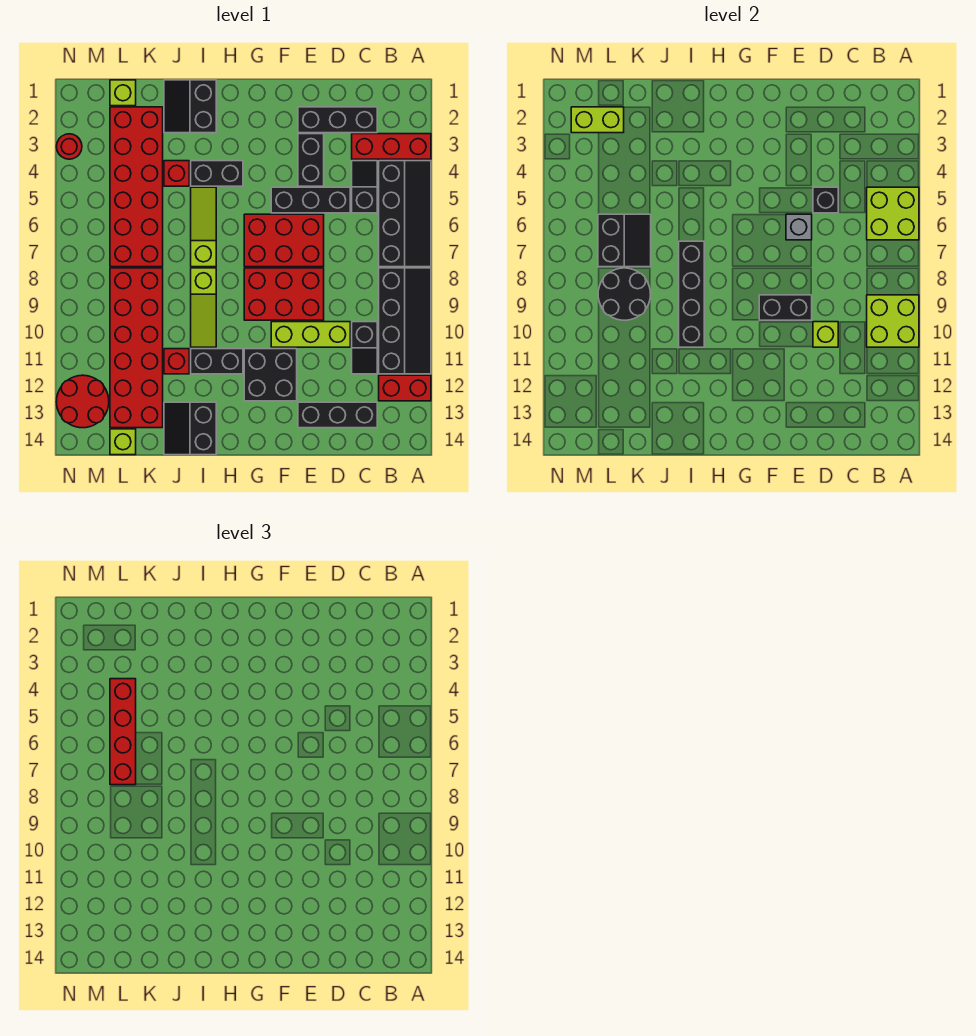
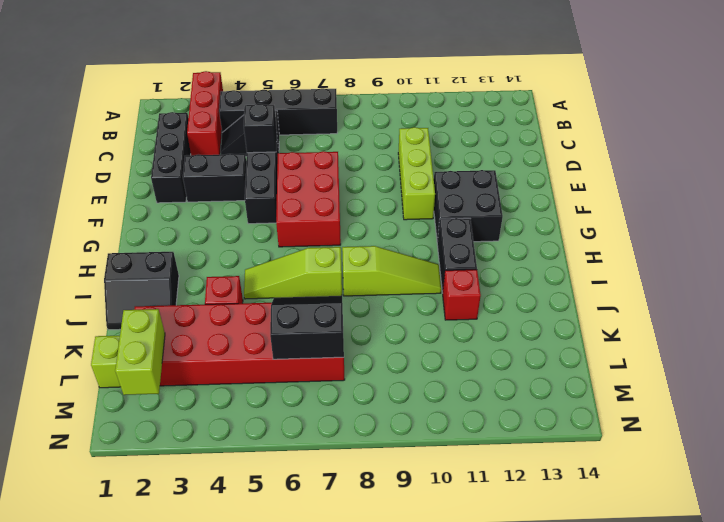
none -> black slope A8:B11 level 1 top B
none -> red brick A12:B12 level 1
none -> black slope C10:C11 level 1 top 10
none -> black brick C13:E13 level 1

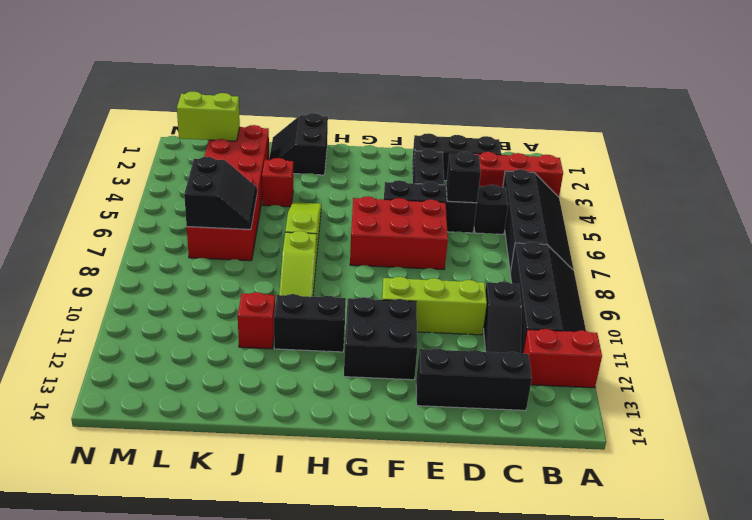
none -> red brick E8:G9 level 1
none -> black brick H4:I4 level 1
none -> black slope I13:J14 level 1 top I
none -> red brick K8:L13 level 1

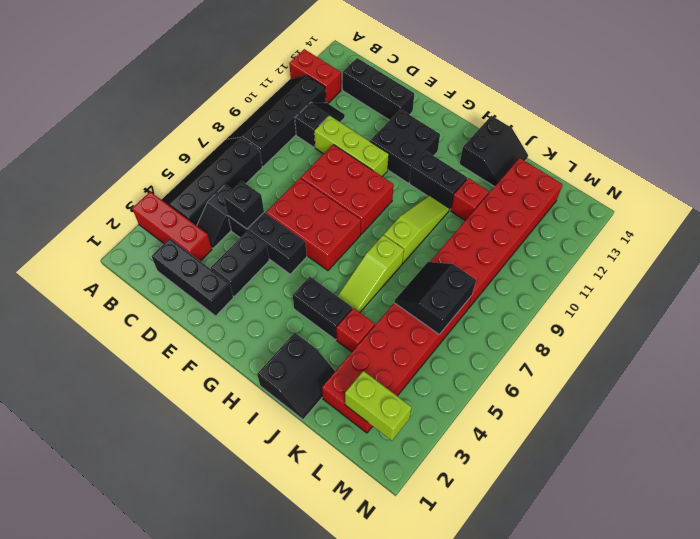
none -> lime brick L1 level 1
none -> lime brick L14 level 1
none -> red round brick M12:N13 level 1
none -> red round brick N3 level 1

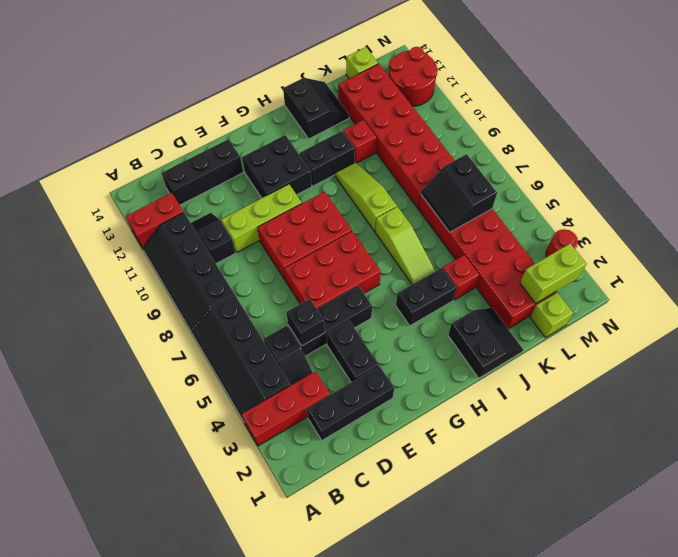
none -> lime brick A5:B6 level 2
none -> lime brick A9:B10 level 2
none -> lime brick D10 level 2
none -> grey brick E6 level 2

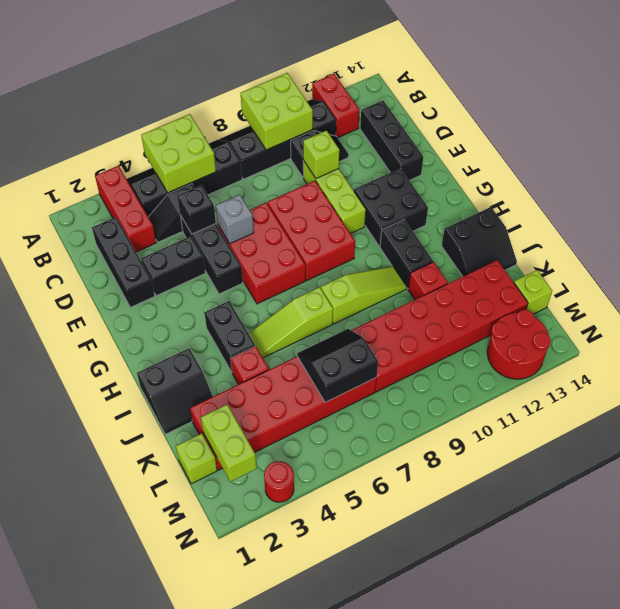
none -> black brick E9:F9 level 2
none -> black brick I7:I10 level 2
none -> black round brick K8:L9 level 2
none -> red brick L4:L7 level 3

